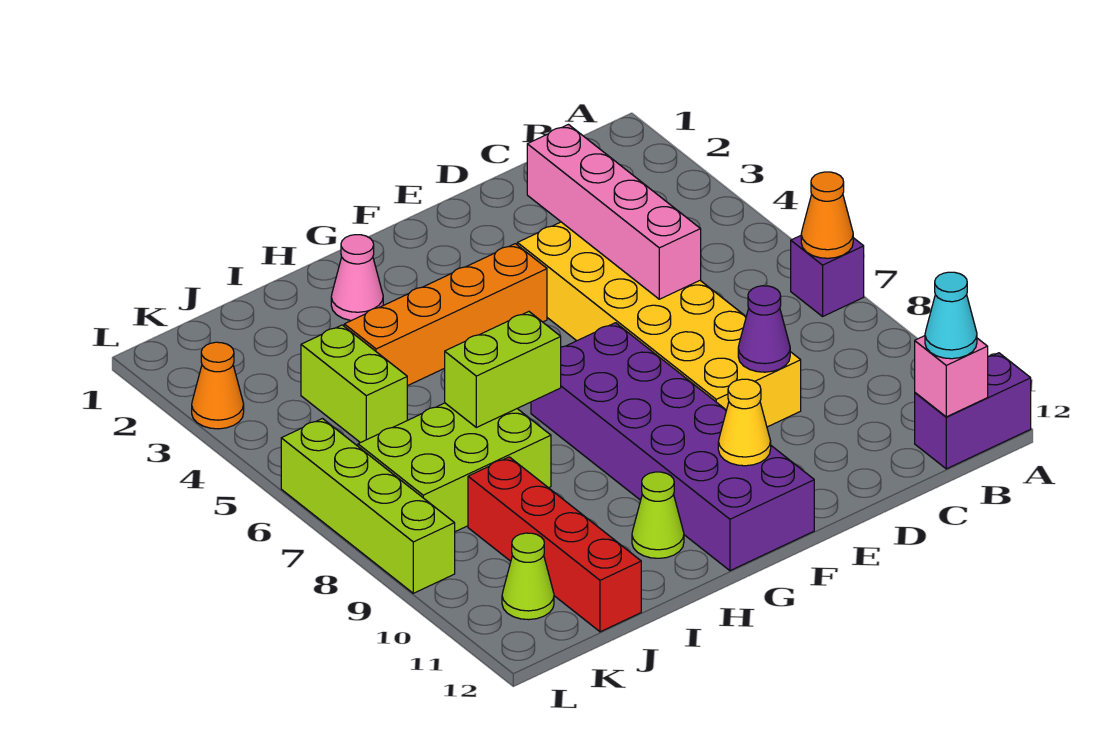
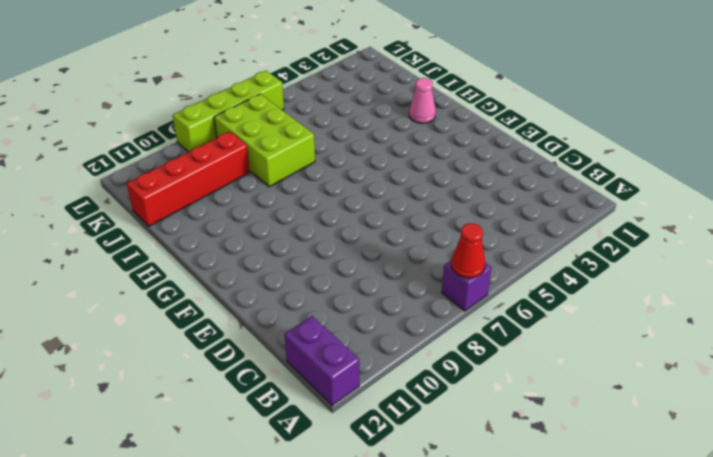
red cone A7 level 2 -> orange cone A7 level 2
none -> yellow brick D4:E9 level 1
none -> orange brick F4:I4 level 1
none -> purple brick F7:G12 level 1

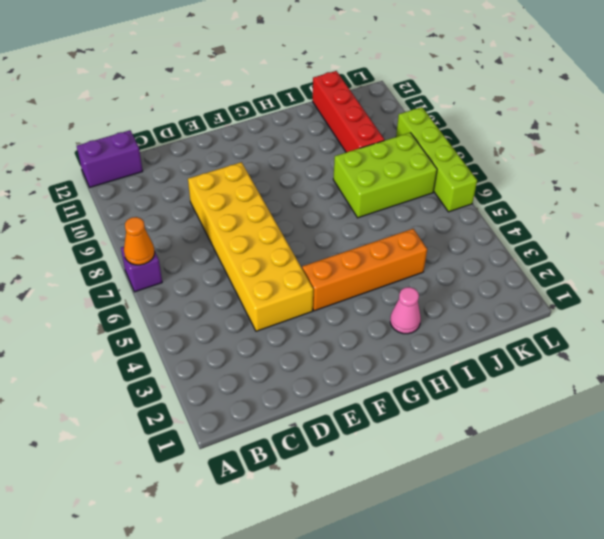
none -> purple brick F7:G12 level 1
none -> lime cone H11 level 1
none -> lime brick J4:J5 level 1

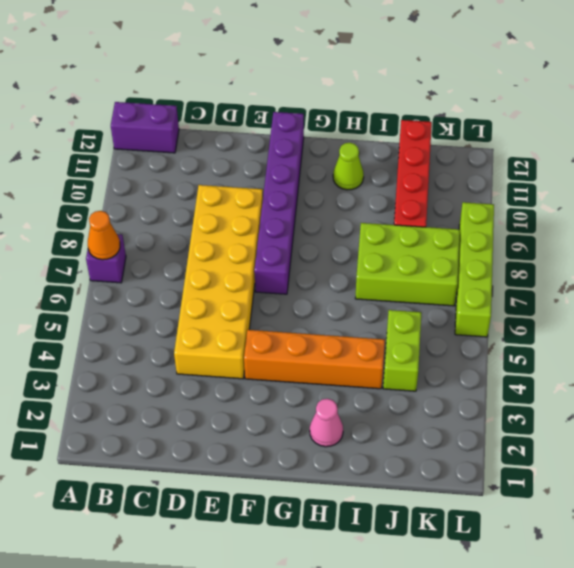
purple brick F7:F12 level 1 -> purple brick F7:G12 level 1
none -> lime cone K11 level 1
none -> orange cone L3 level 1
none -> pink brick B12 level 2

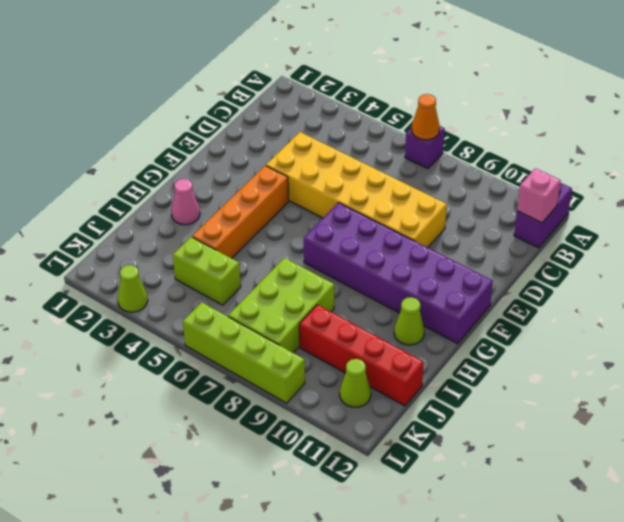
lime cone L3 level 1 -> orange cone L3 level 1
none -> pink brick D3:D6 level 2
none -> purple cone D9 level 2
none -> yellow cone F11 level 2

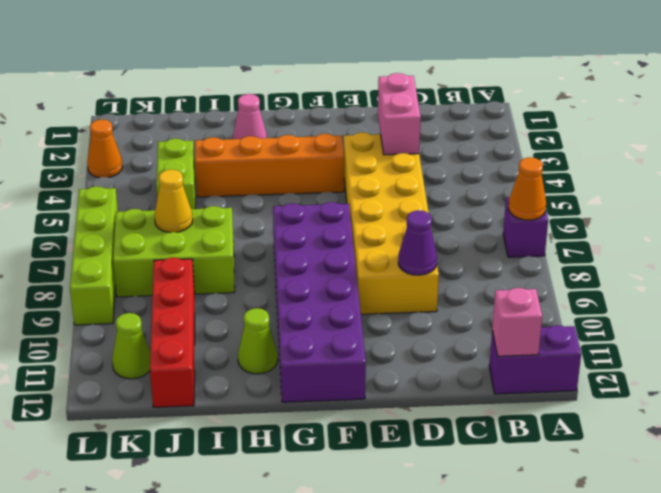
pink brick D3:D4 level 2 -> pink brick D3:D6 level 2
yellow cone J7 level 2 -> yellow cone F11 level 2
none -> lime brick H7:I7 level 2
none -> cyan cone B12 level 3

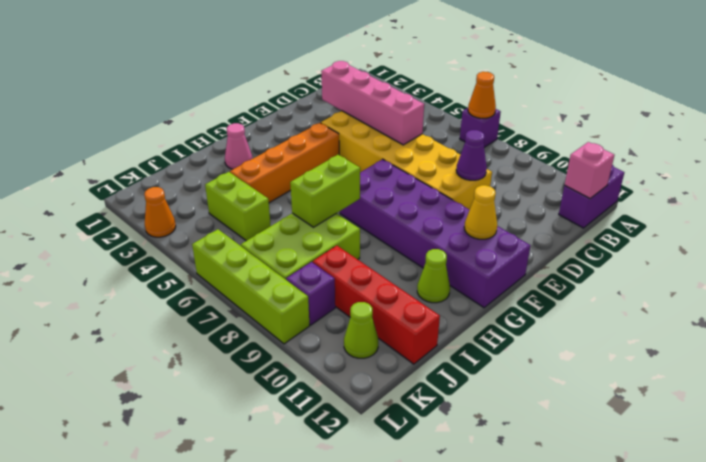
purple brick K9 level 1 -> none
none -> cyan cone B12 level 3

